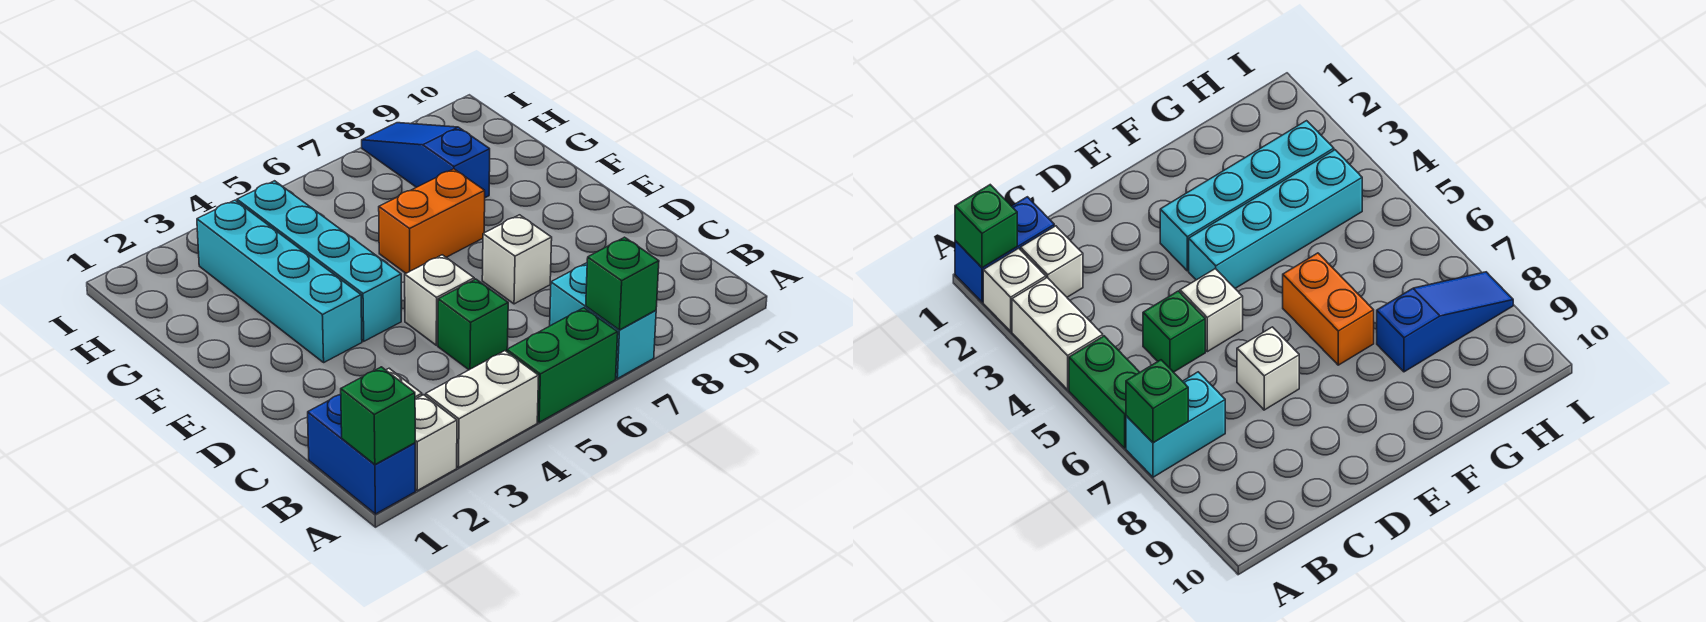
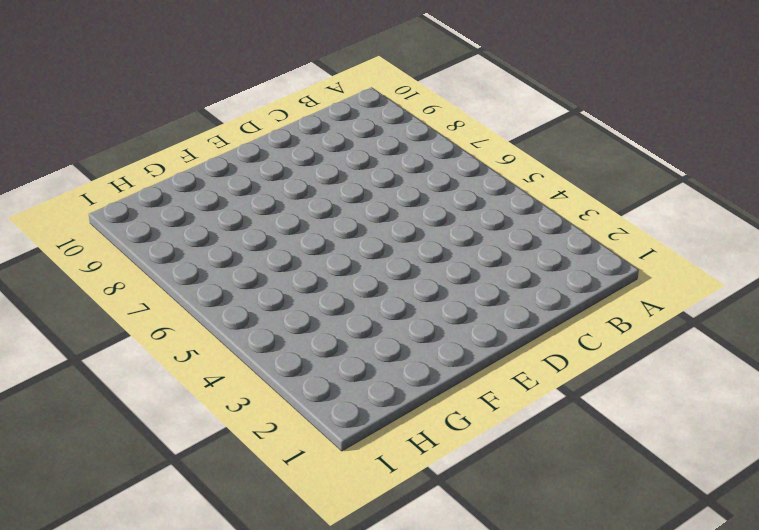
none -> blue brick A1:B1 level 1
none -> white brick A2 level 1
none -> white brick A3:A4 level 1

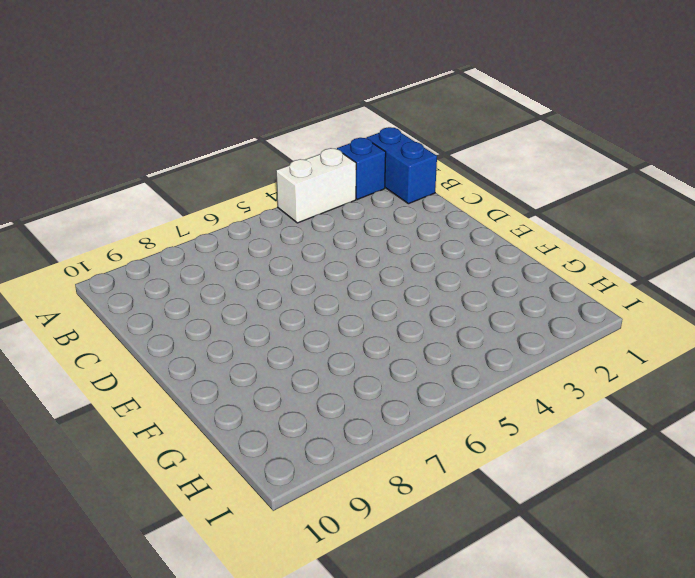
blue brick A2 level 1 -> white brick A2 level 1
none -> green brick A5:A6 level 1
none -> cyan brick A7:B7 level 1
none -> white brick B2 level 1

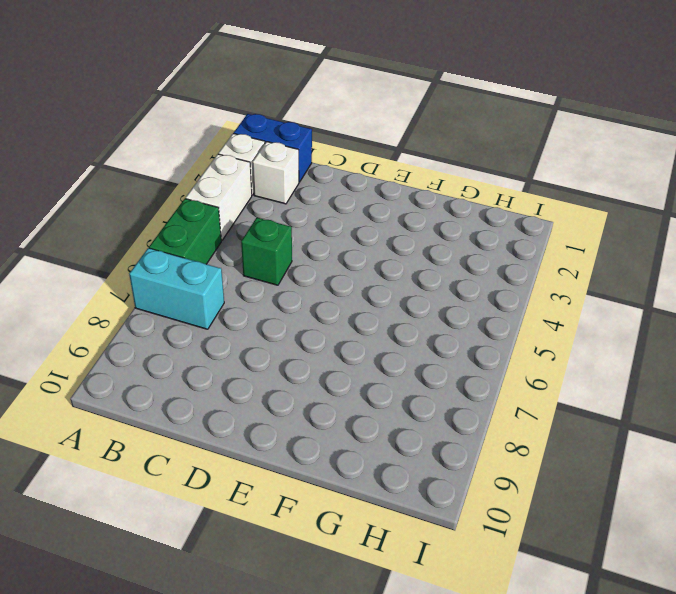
none -> white brick D5 level 1
none -> white brick D7 level 1
none -> cyan brick E3:H3 level 1

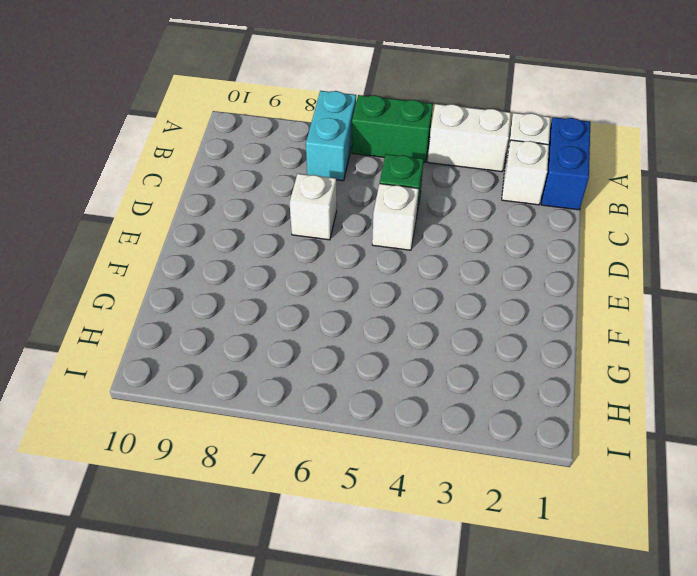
none -> cyan brick E3:H3 level 1
none -> cyan brick E4:H4 level 1
none -> orange brick F6:F7 level 1

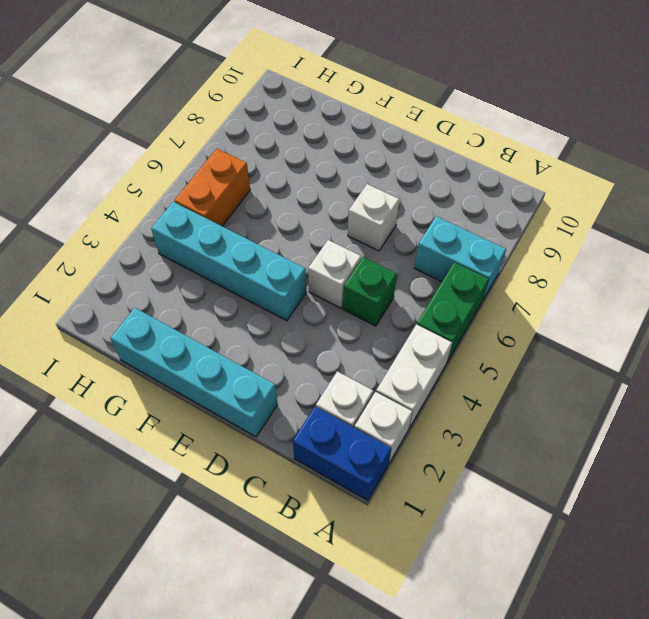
cyan brick D1:G1 level 1 -> cyan brick E3:H3 level 1
orange brick H5:H6 level 1 -> orange brick F6:F7 level 1
none -> blue slope G8:I8 level 1 top G
none -> green brick A1 level 2
none -> green brick A7 level 2

